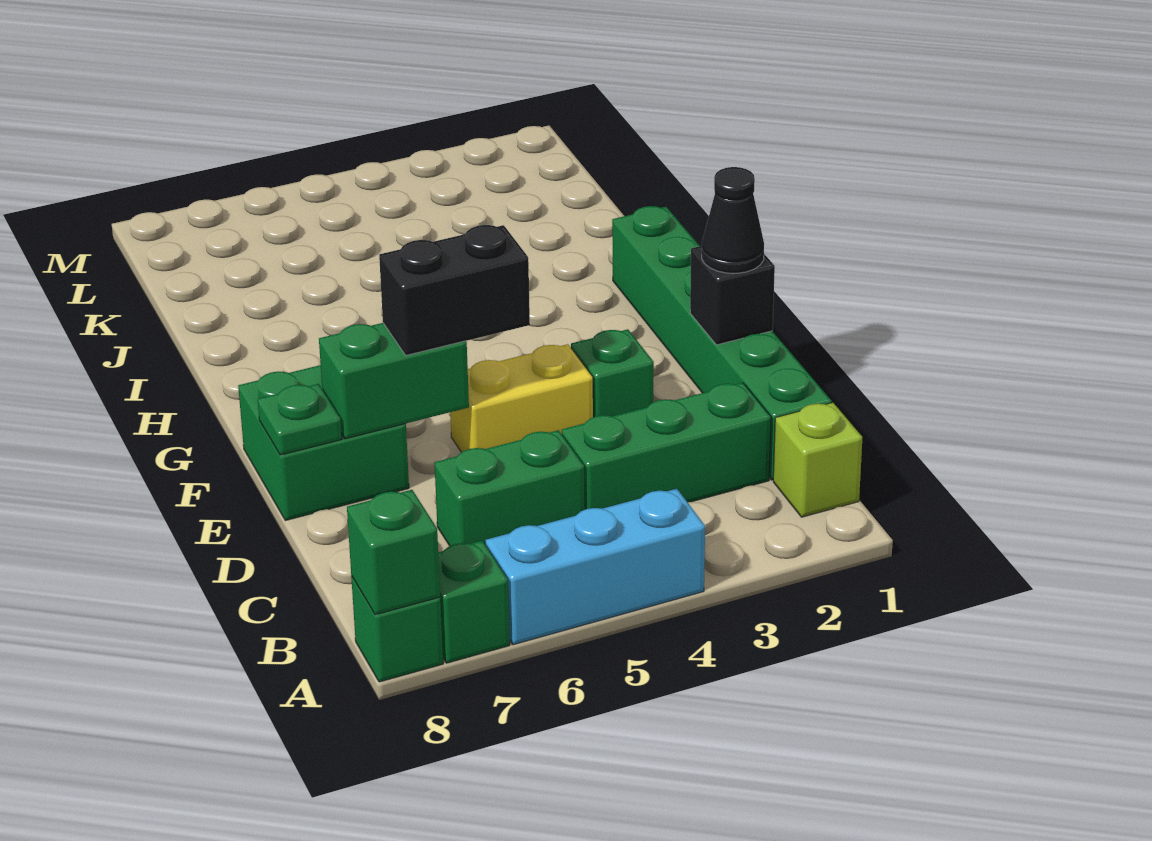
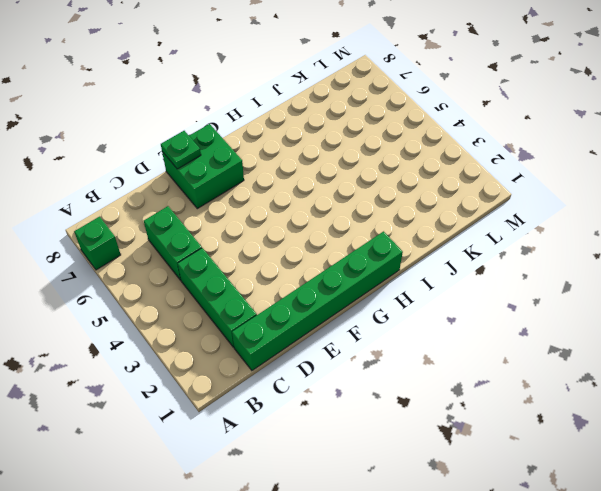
none -> cyan brick A4:A6 level 1
none -> green brick A8 level 1
none -> lime brick B1 level 1

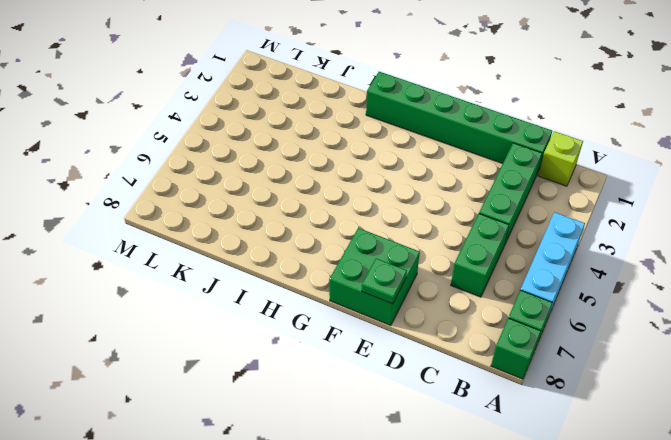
none -> green brick E3 level 1
none -> yellow brick E4:E5 level 1
none -> green brick A8 level 2

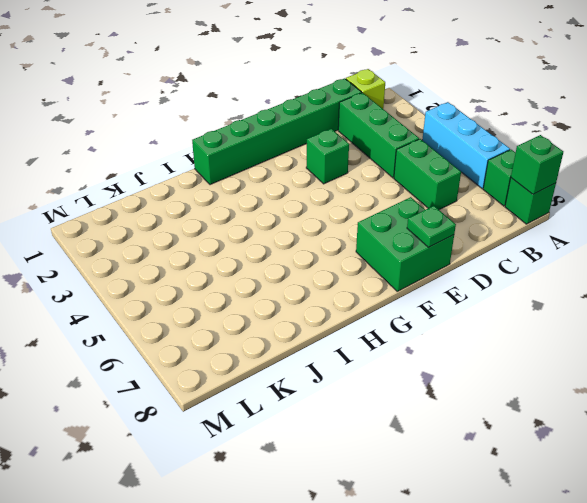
none -> yellow brick E4:E5 level 1
none -> black brick E1 level 2
none -> green brick E6:E7 level 2

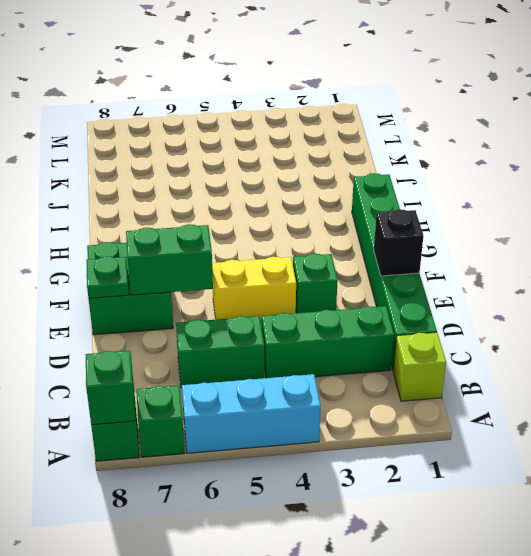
none -> black cone E1 level 3
none -> black brick E5:E6 level 3

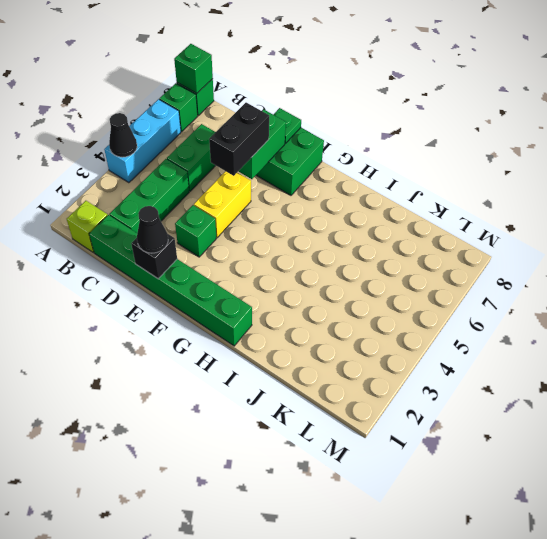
black cone A4 level 2 -> none

